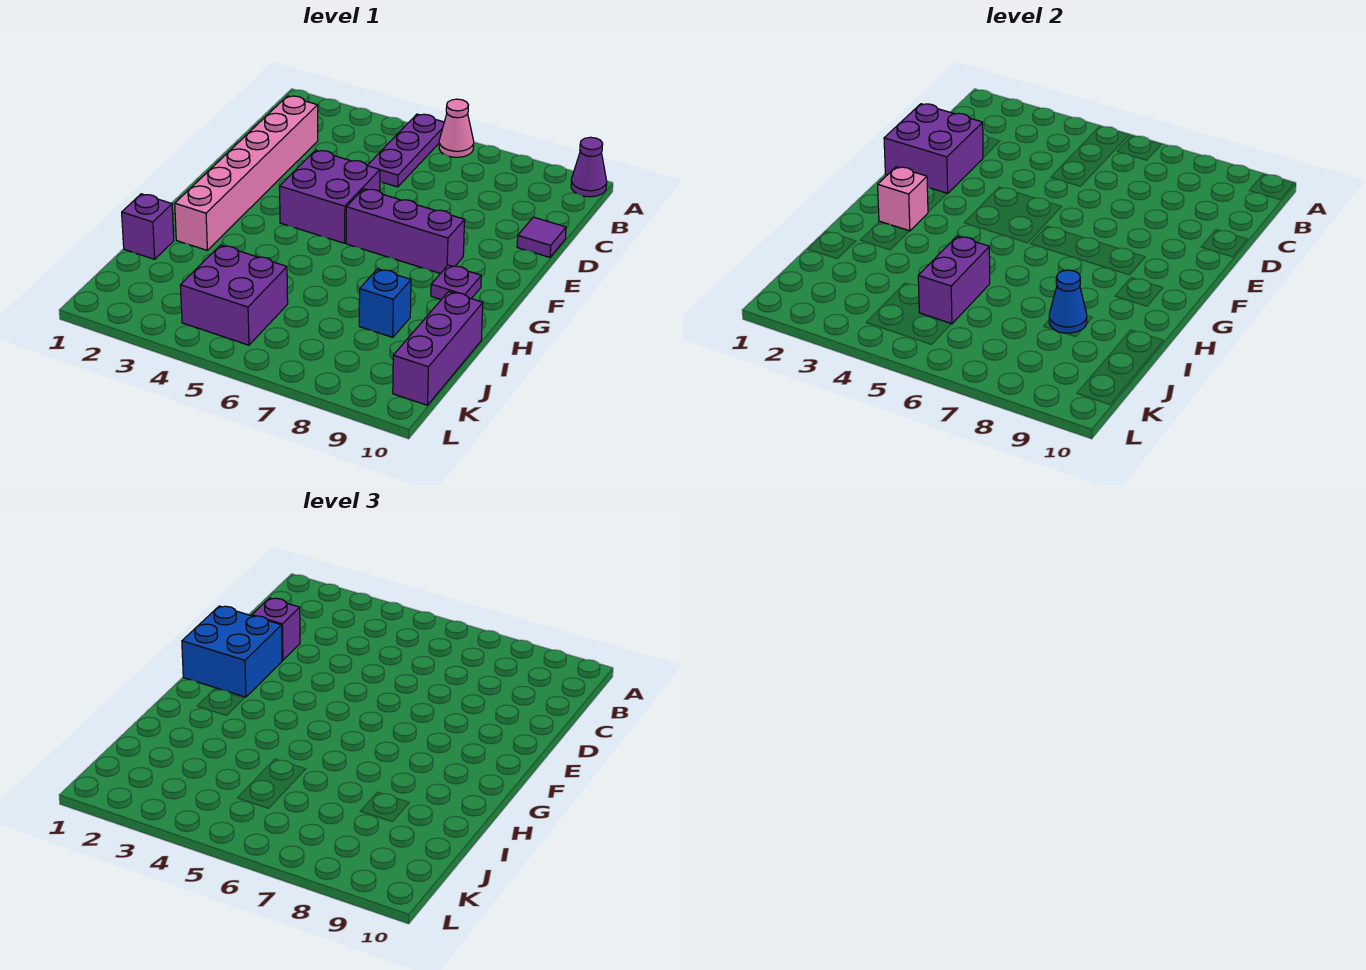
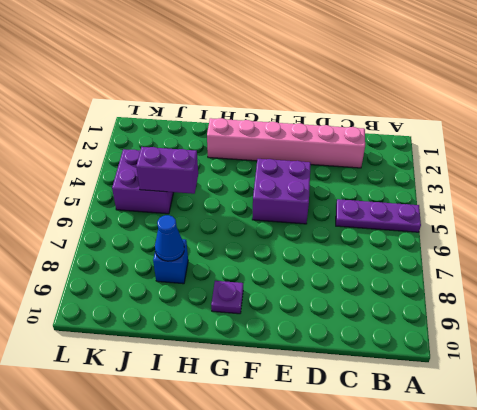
none -> pink cone A6 level 1
none -> purple cone A10 level 1
none -> purple tile D10 level 1

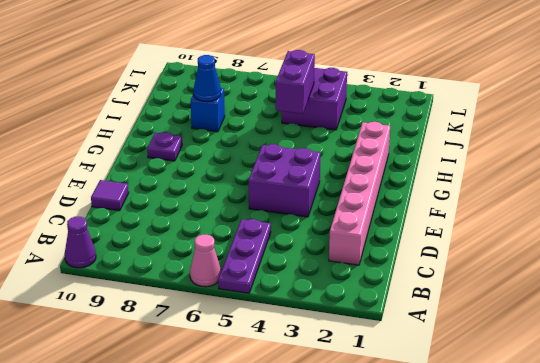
none -> purple brick F6:F8 level 1
none -> purple brick I1 level 1
none -> purple brick I10:K10 level 1

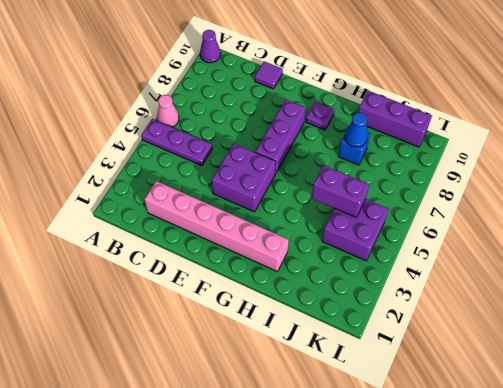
none -> purple brick I1 level 1
none -> purple brick D1:E2 level 2
none -> pink brick G2 level 2

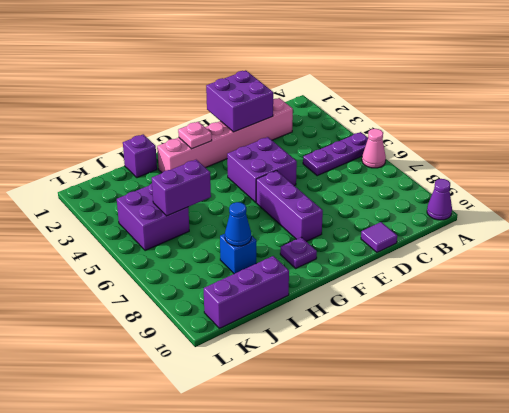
pink plate G2 level 2 -> pink brick G2 level 2
none -> purple brick D2 level 3
none -> blue brick E1:F2 level 3

